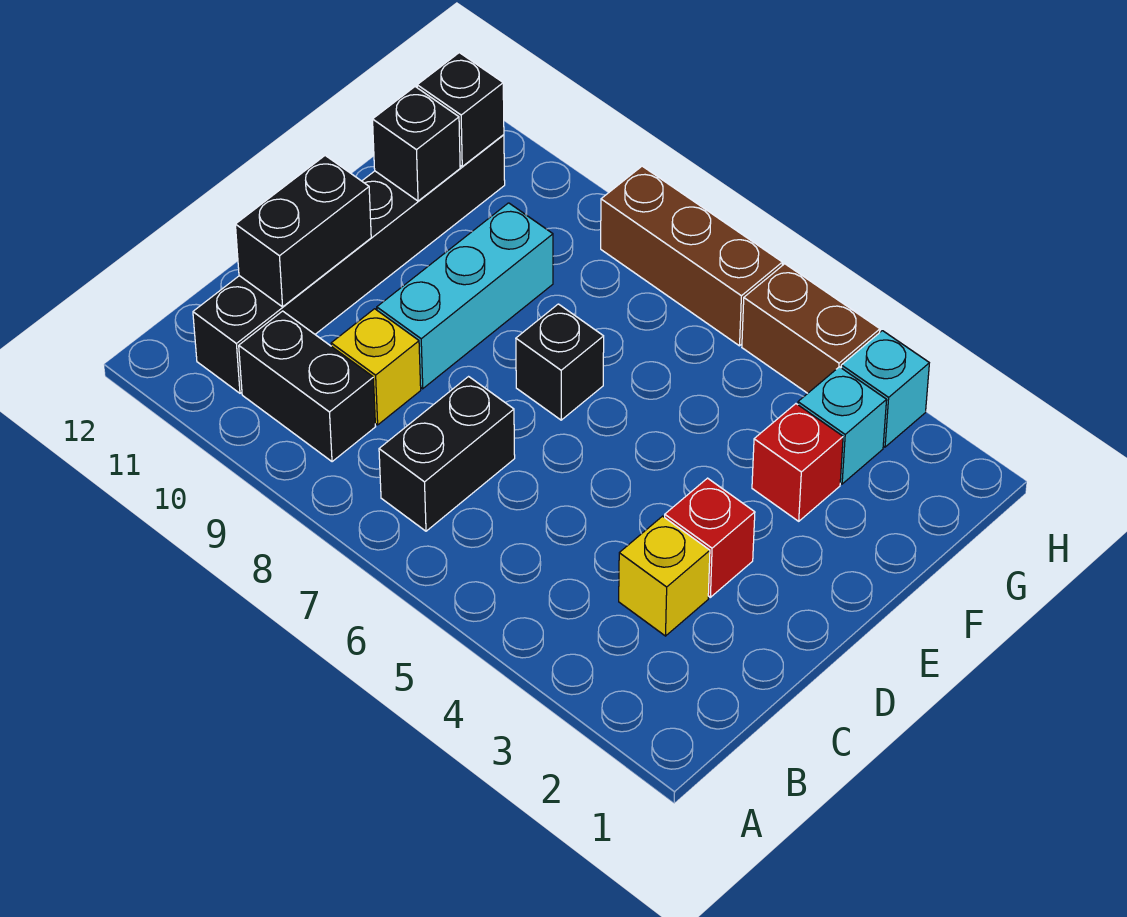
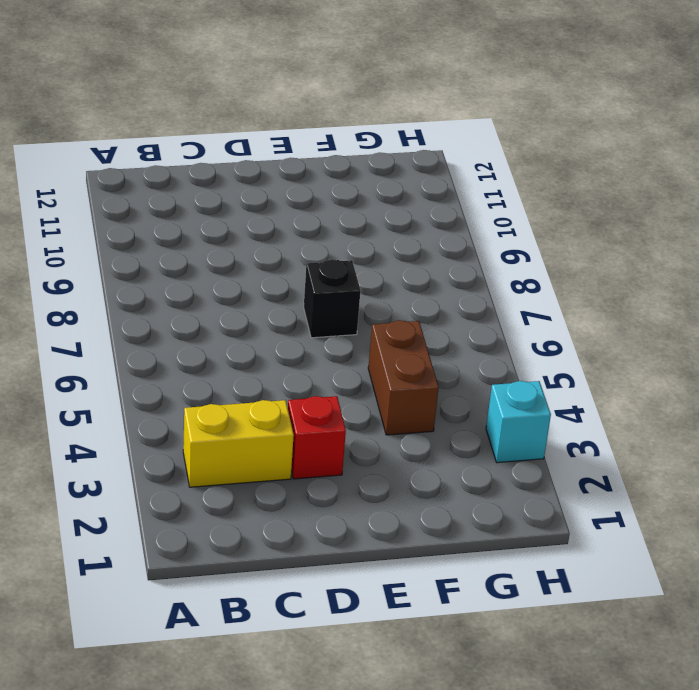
yellow brick B3:C3 level 1 -> yellow brick C3 level 1
brown brick F4:F5 level 1 -> brown brick H4:H5 level 1
none -> black brick B7:C7 level 1
none -> black brick B9:B10 level 1
none -> black brick B11:G11 level 1

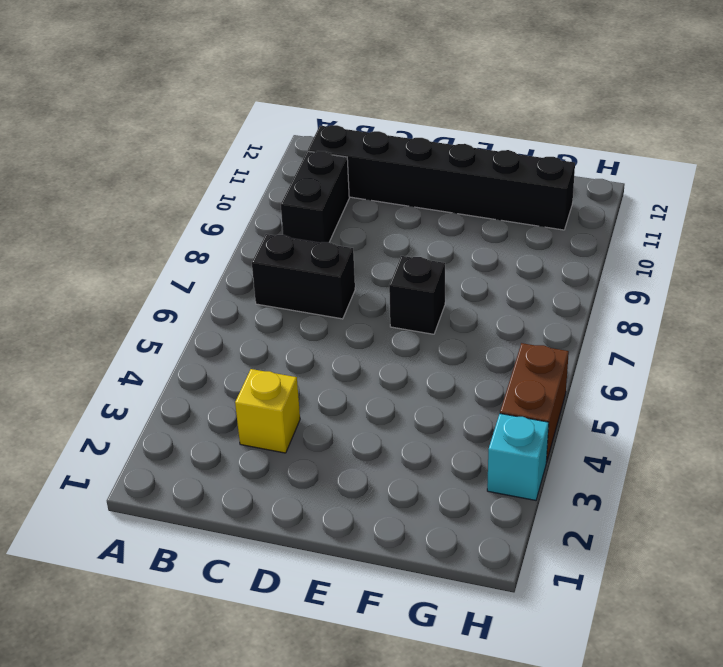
none -> yellow brick C9 level 1
none -> red brick D3 level 1
none -> cyan brick D9:F9 level 1

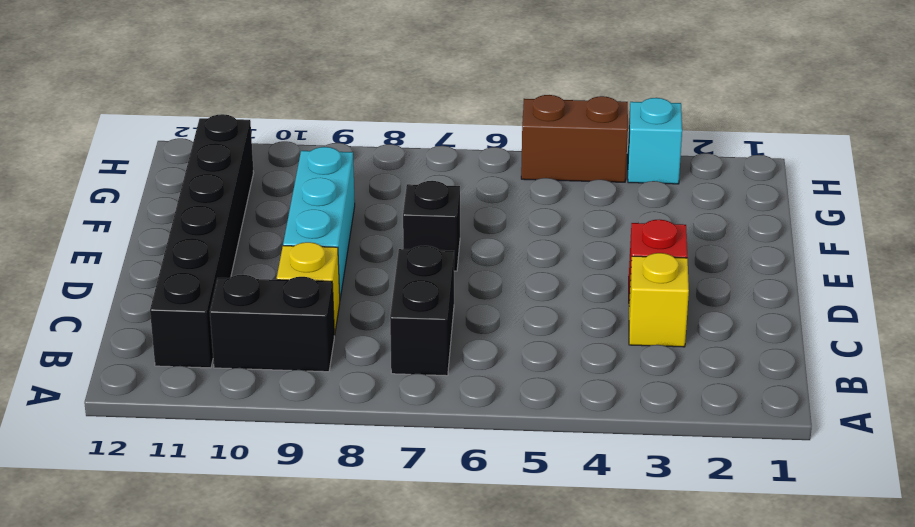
none -> red brick F3 level 1
none -> cyan brick G3 level 1
none -> brown brick H6:H8 level 1

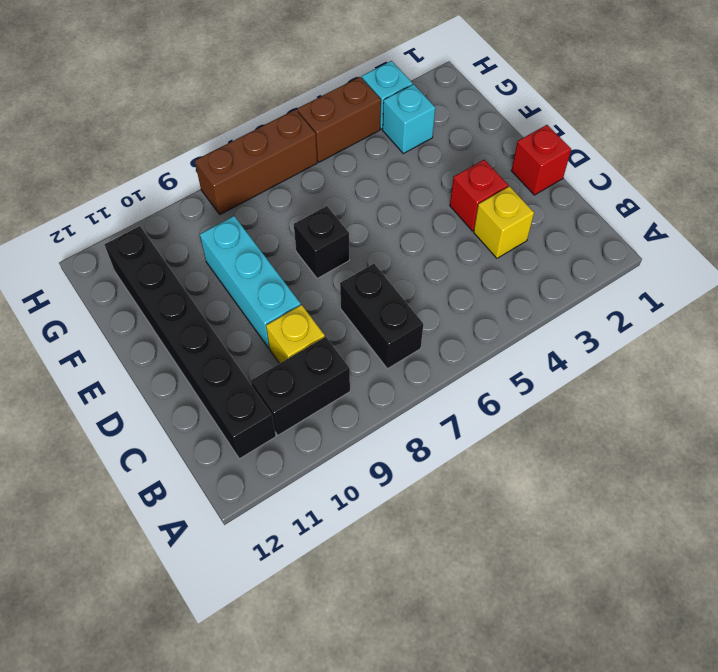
red brick D1 level 1 -> red brick F3 level 1
none -> black brick C11:D11 level 2
none -> black brick F11 level 2
none -> black brick G11 level 2

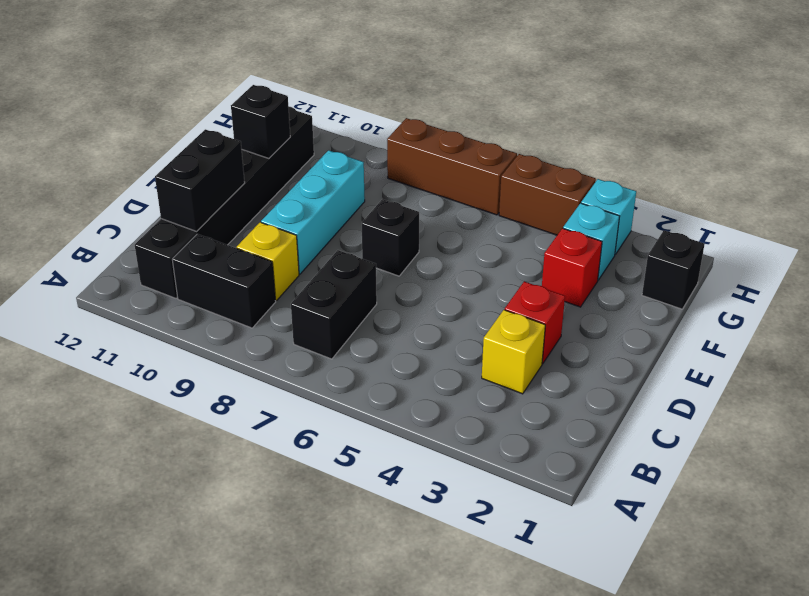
black brick G1 level 1 -> black brick G11 level 2

